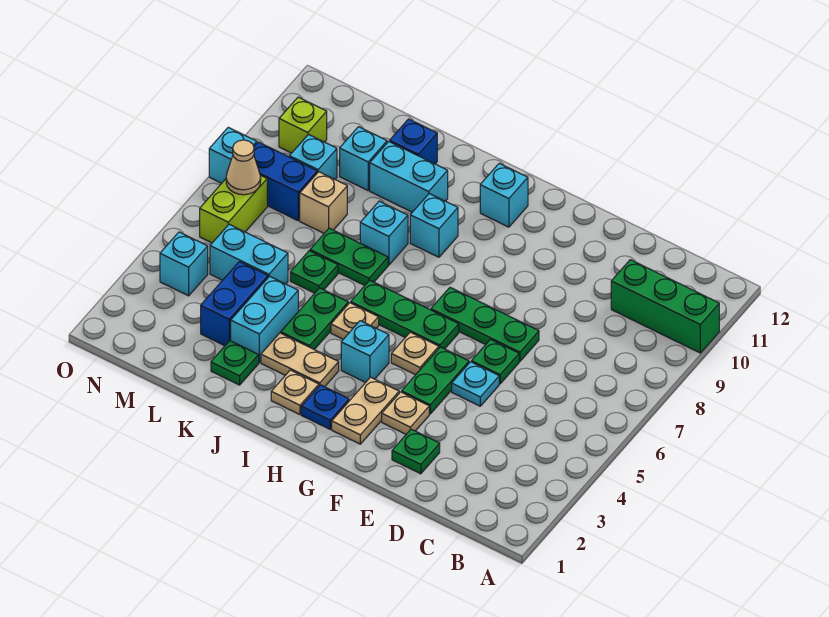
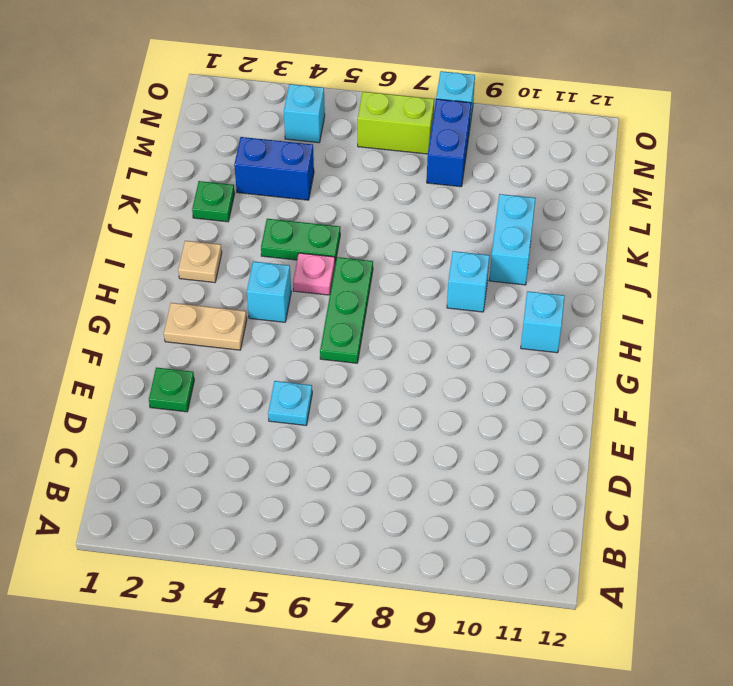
pink plate I5 level 1 -> tan plate I5 level 1
none -> green brick A10:C10 level 1
none -> green plate E6 level 1
none -> green plate E7:G7 level 1
none -> tan plate F3 level 1

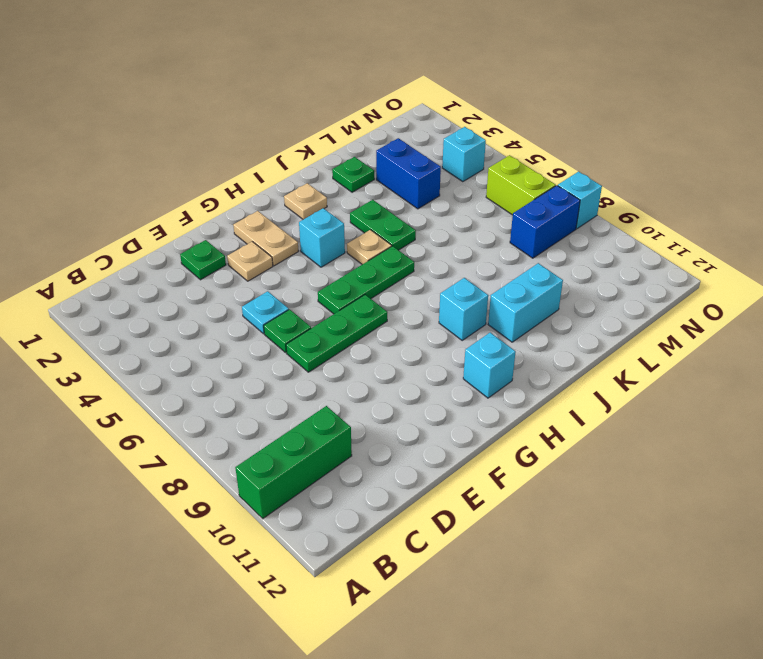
none -> green plate F4:F5 level 1
none -> tan plate G5 level 1
none -> blue plate H2 level 1
none -> tan plate I3:J3 level 1

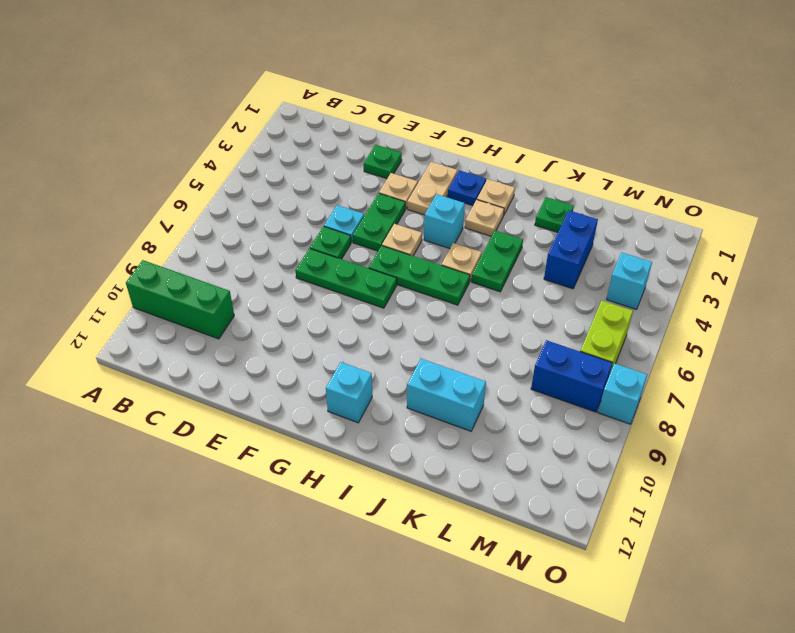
tan plate I3 level 1 -> tan plate I3:J3 level 1
none -> cyan brick I9 level 1
none -> green plate J7:K7 level 1
none -> cyan brick J8 level 1
none -> cyan brick K3:K4 level 1

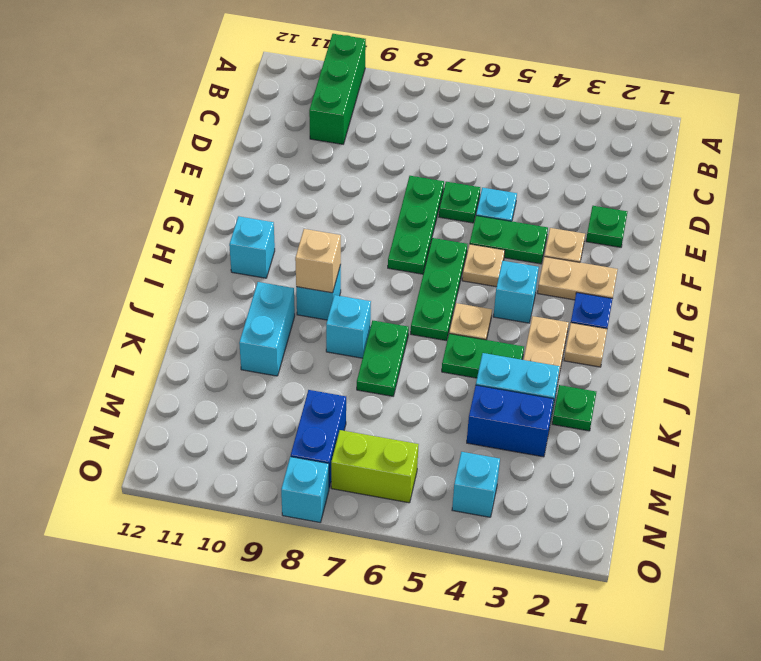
tan brick I9 level 2 -> tan brick L8 level 1
none -> green plate K6 level 1
none -> blue brick K11 level 1
none -> cyan brick L5:M5 level 1
none -> cyan brick L10 level 1

